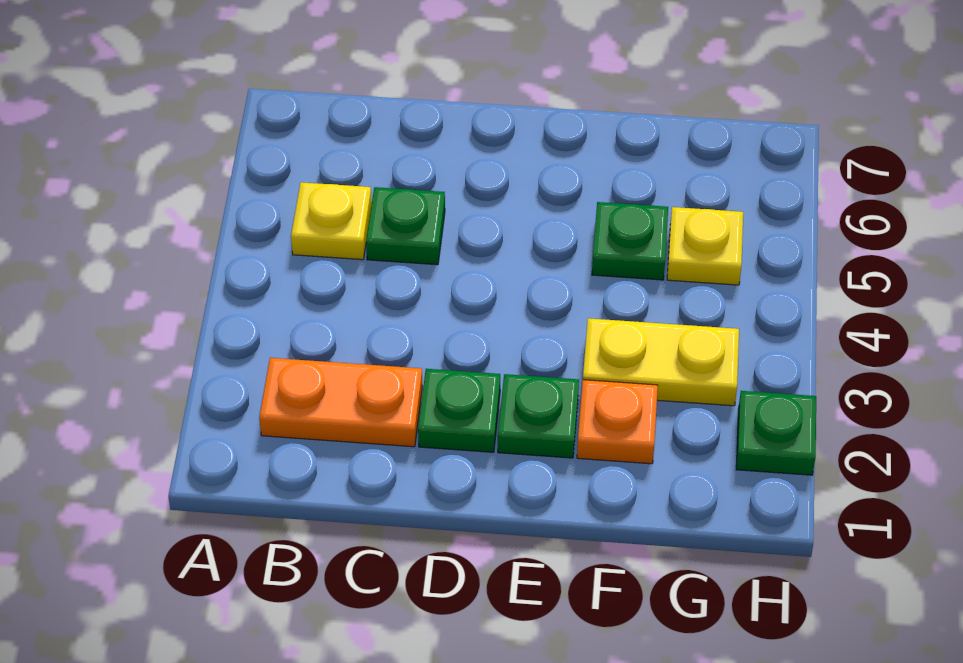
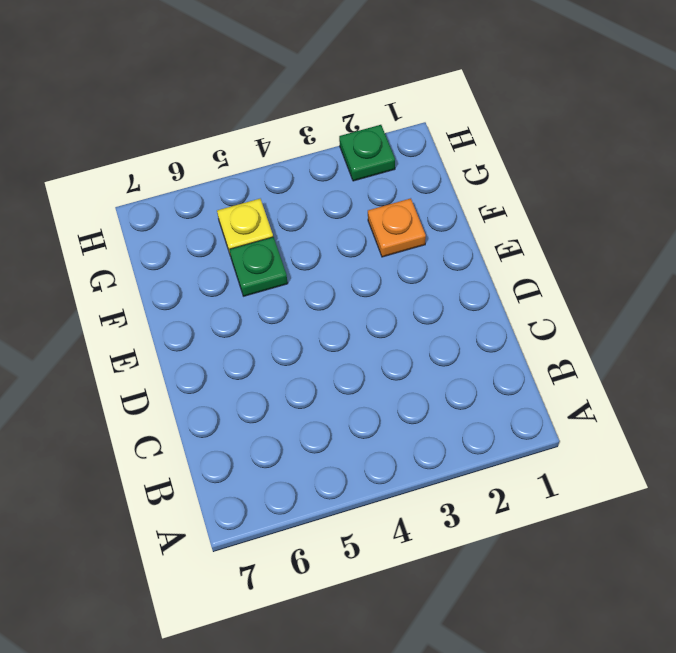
none -> orange plate B2:C2 level 1
none -> yellow plate B5 level 1

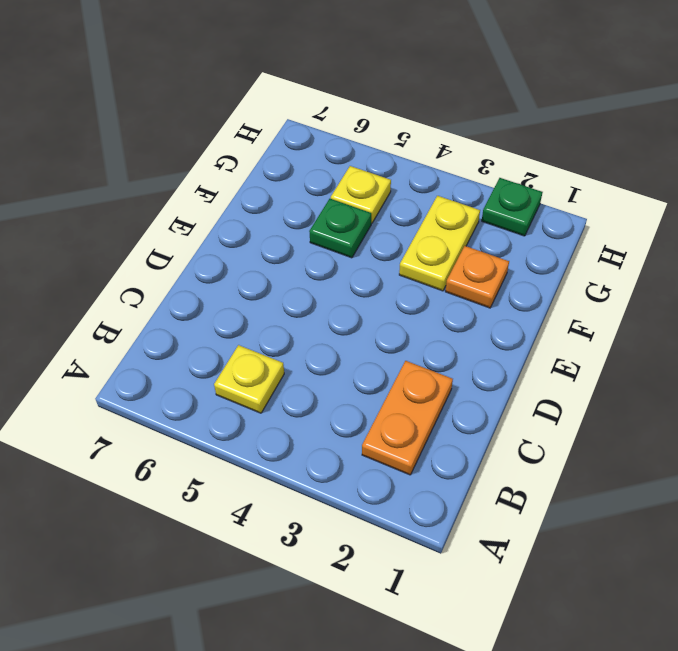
none -> green plate C5 level 1
none -> green plate D2 level 1

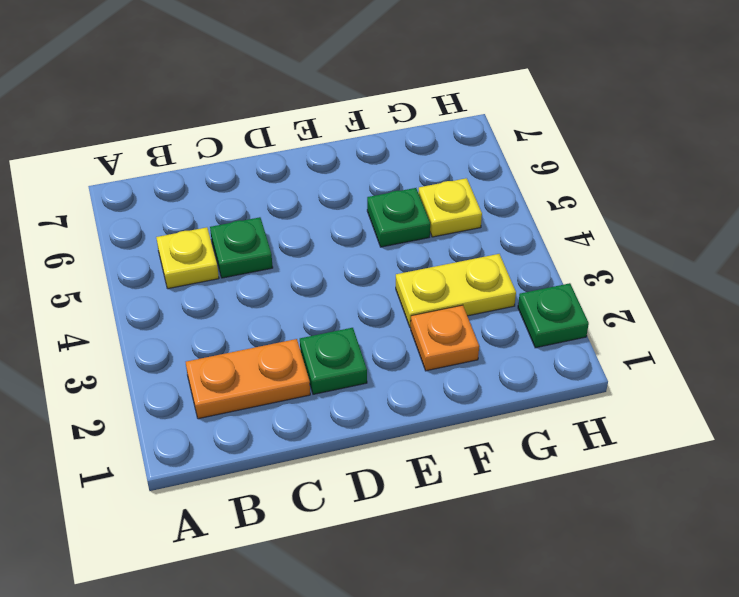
none -> green plate E2 level 1

